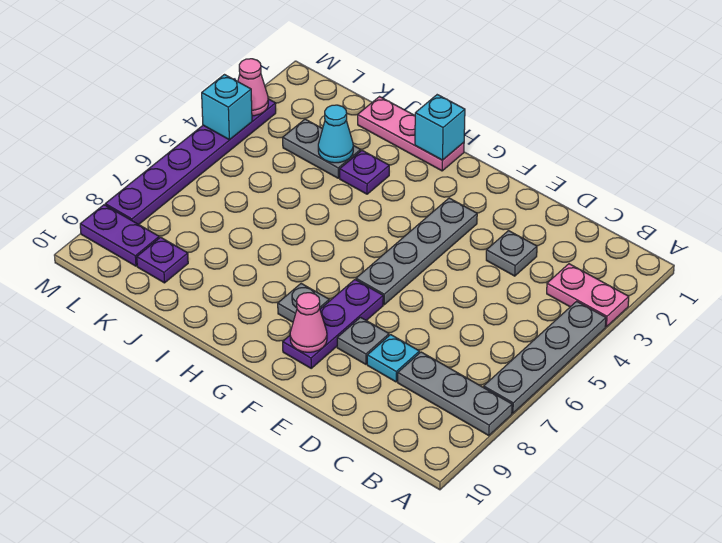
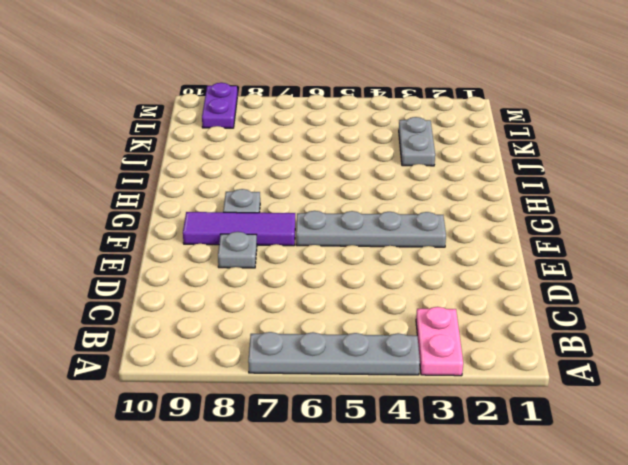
purple tile F7:F9 level 1 -> purple plate F7:F9 level 1
none -> grey plate A8:C8 level 1
none -> grey plate D3 level 1
none -> cyan plate D8 level 1

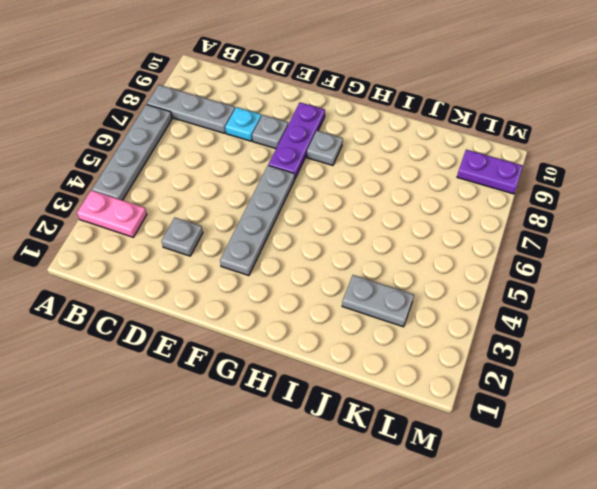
none -> pink plate H1:J1 level 1
none -> purple plate I3 level 1
none -> purple plate K9 level 1

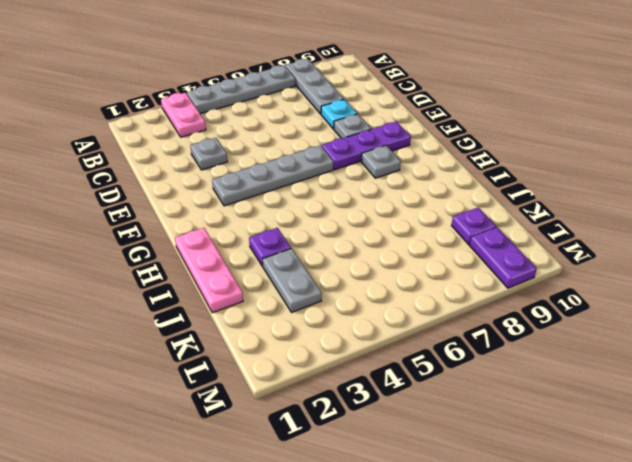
none -> purple plate M3:M8 level 1
none -> pink cone F9 level 2
none -> cyan brick H1 level 2

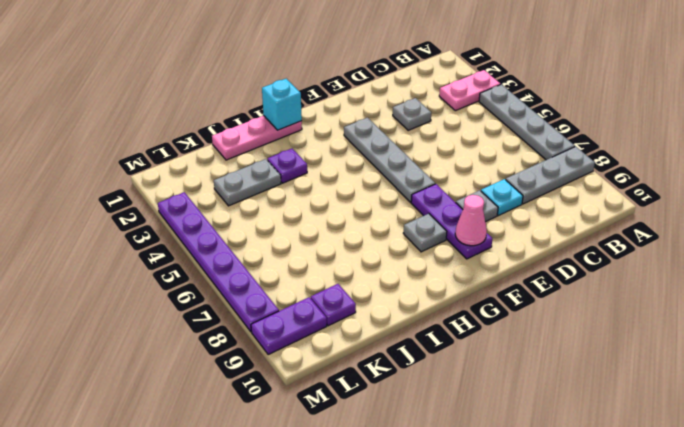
none -> cyan cone J3 level 2
none -> pink cone M3 level 2
none -> cyan brick M4 level 2

